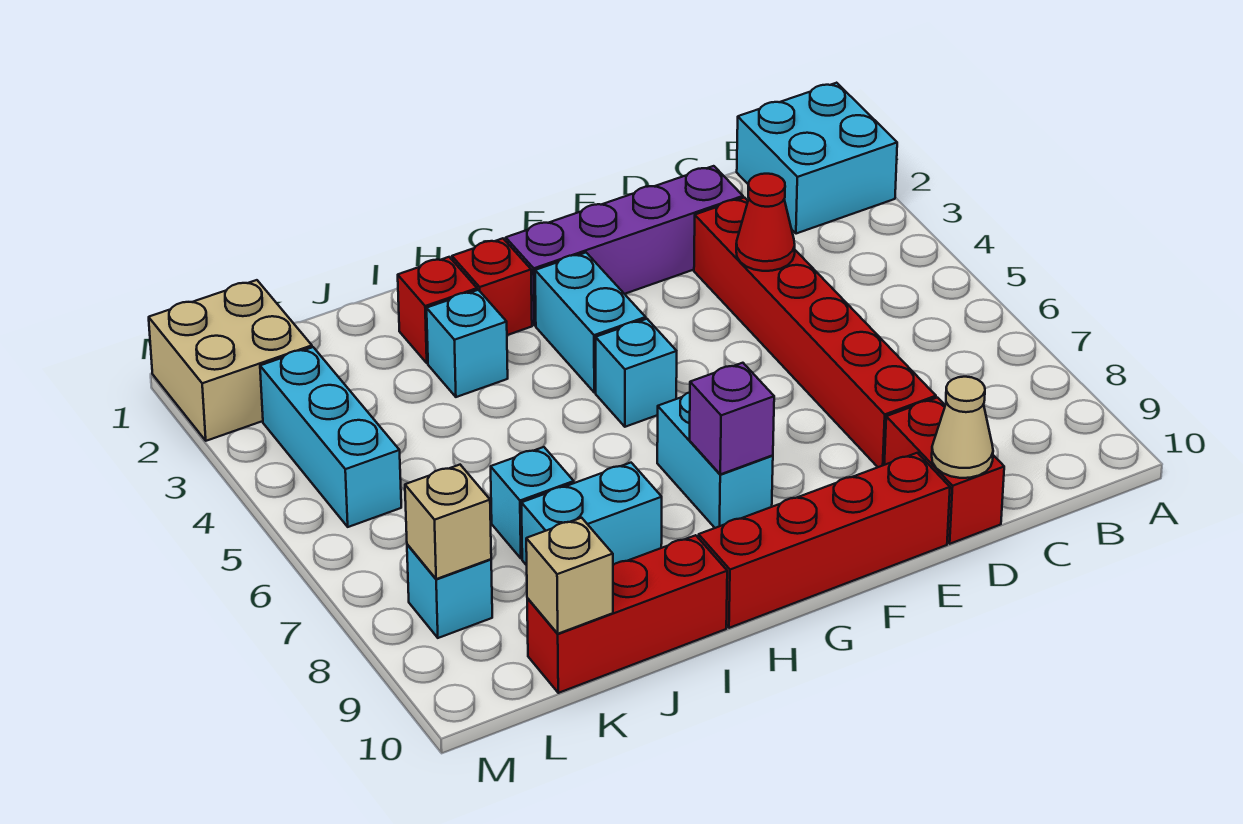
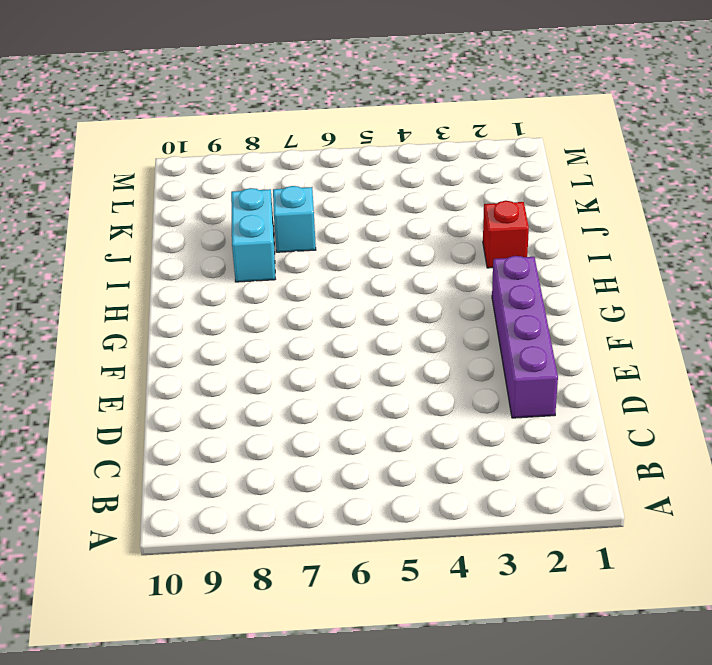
none -> cyan brick A1:B2 level 1
none -> red brick D3:D8 level 1
none -> red brick D9:D10 level 1

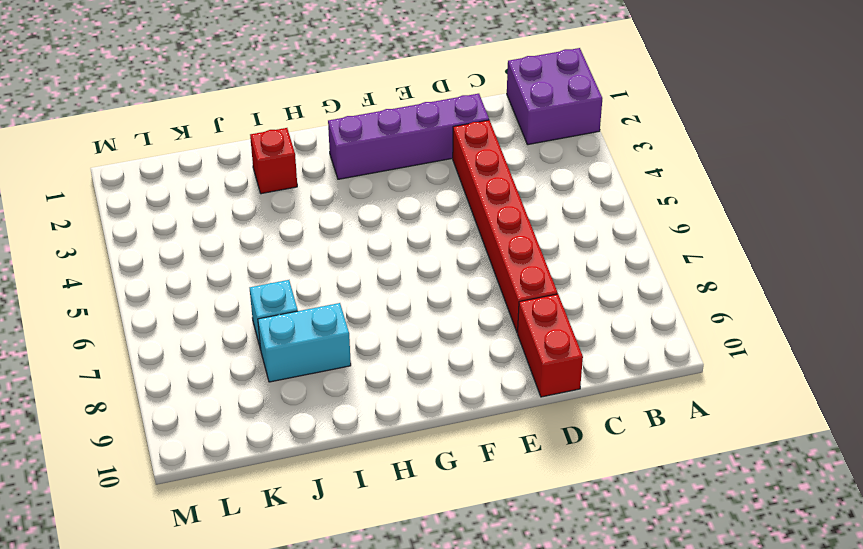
purple brick A1:B2 level 1 -> cyan brick A1:B2 level 1
none -> red brick E10:H10 level 1
none -> cyan brick G3:G4 level 1
none -> cyan brick G5 level 1

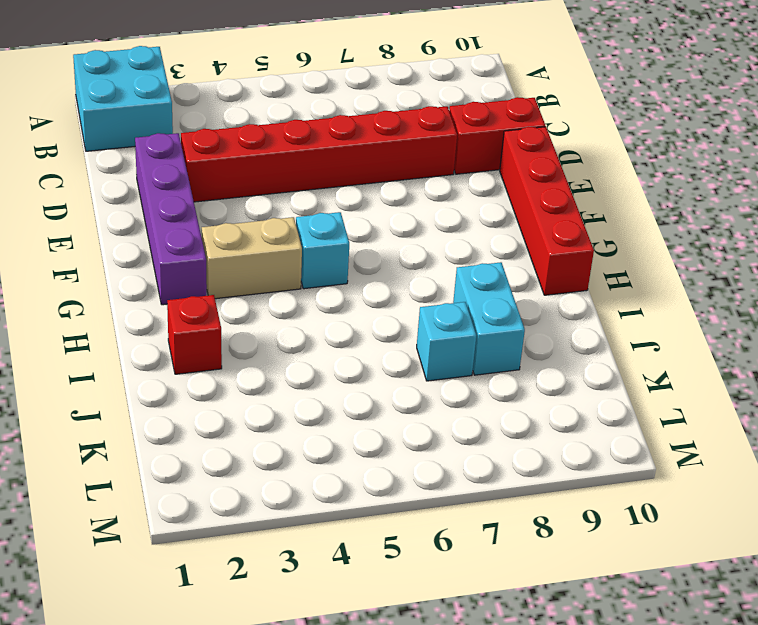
tan brick G3:G4 level 1 -> cyan brick G3:G4 level 1
none -> cyan brick G7:G8 level 1
none -> red brick H2 level 1
none -> cyan brick I3 level 1

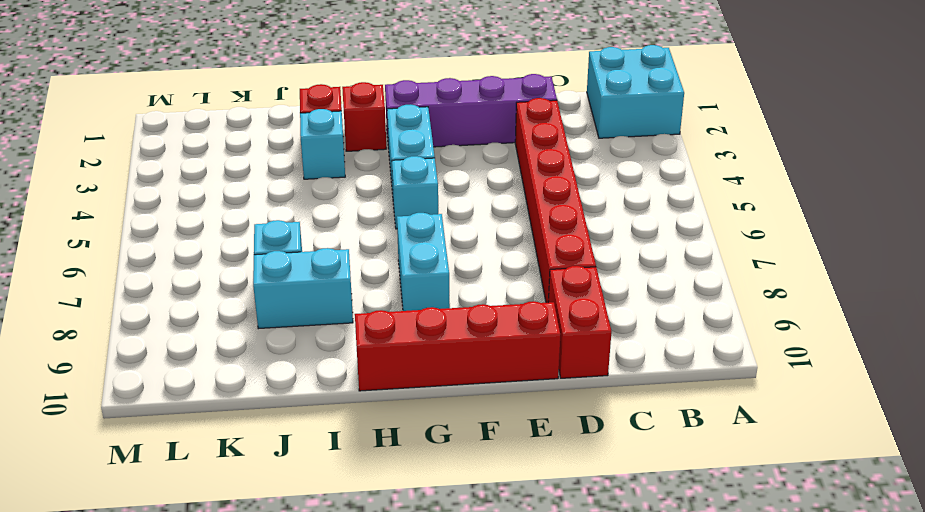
none -> red brick I10:K10 level 1
none -> tan brick L1:M2 level 1
none -> cyan brick L3:L5 level 1

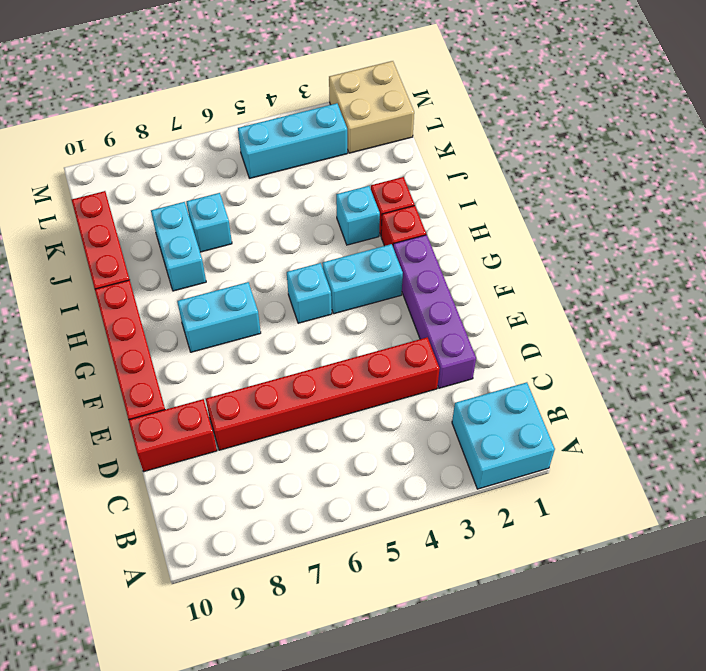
none -> cyan brick L8 level 1
none -> red cone D4 level 2
none -> tan cone D10 level 2

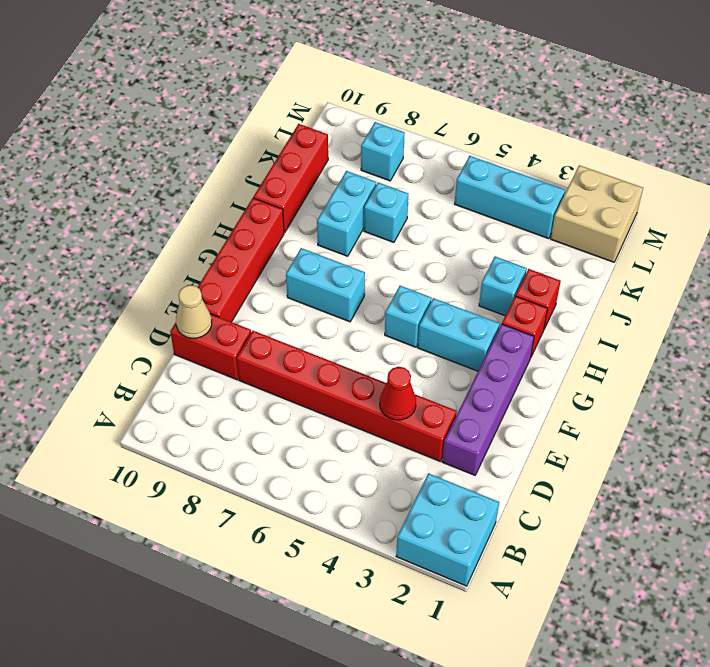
none -> purple brick G8 level 2
none -> tan brick K10 level 2
none -> tan brick L8 level 2

